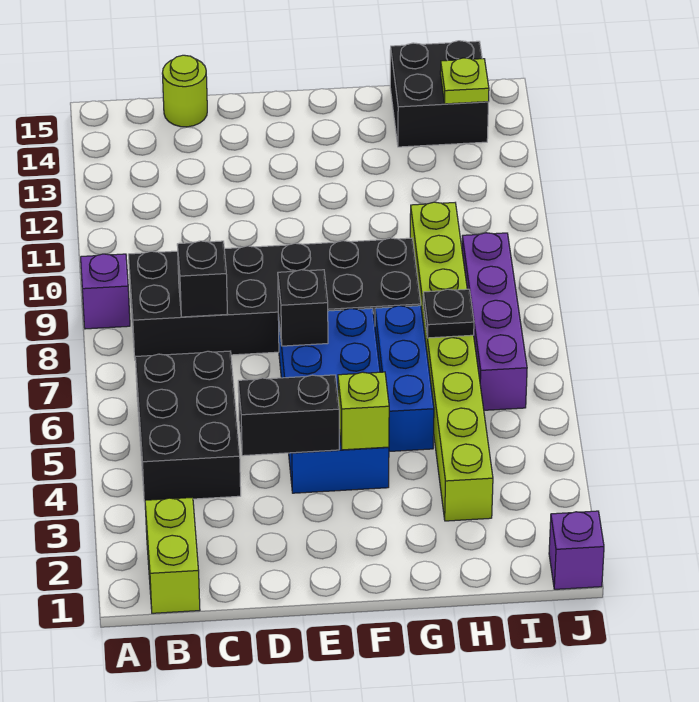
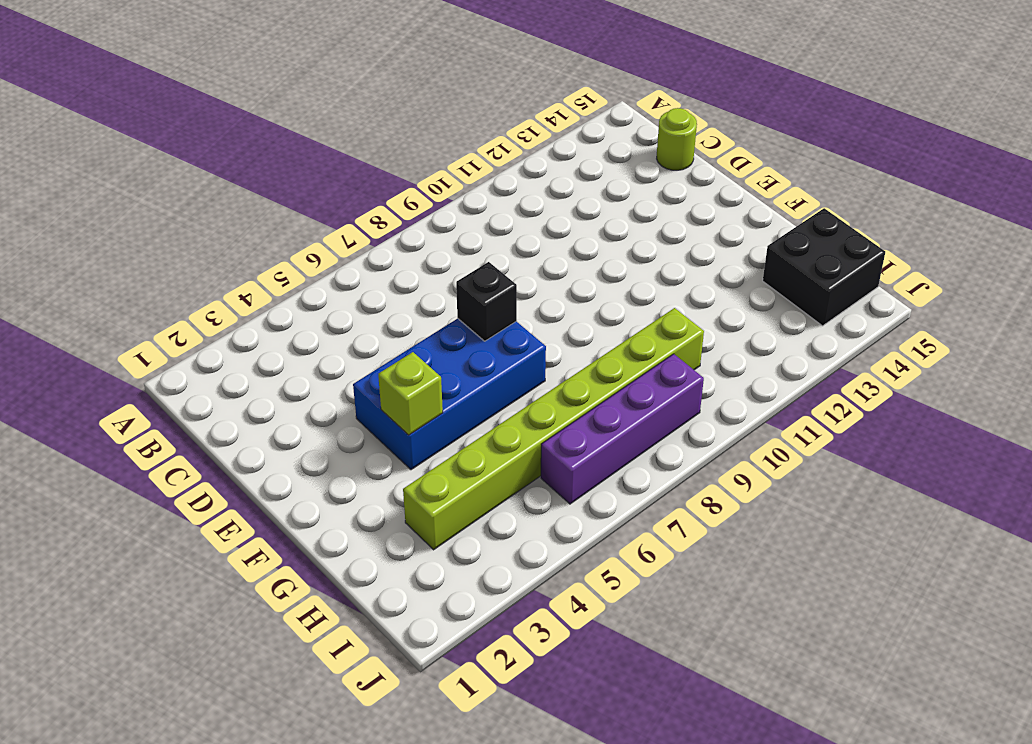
none -> purple brick A9 level 1
none -> lime brick B1:B2 level 1
none -> black brick B4:C6 level 1

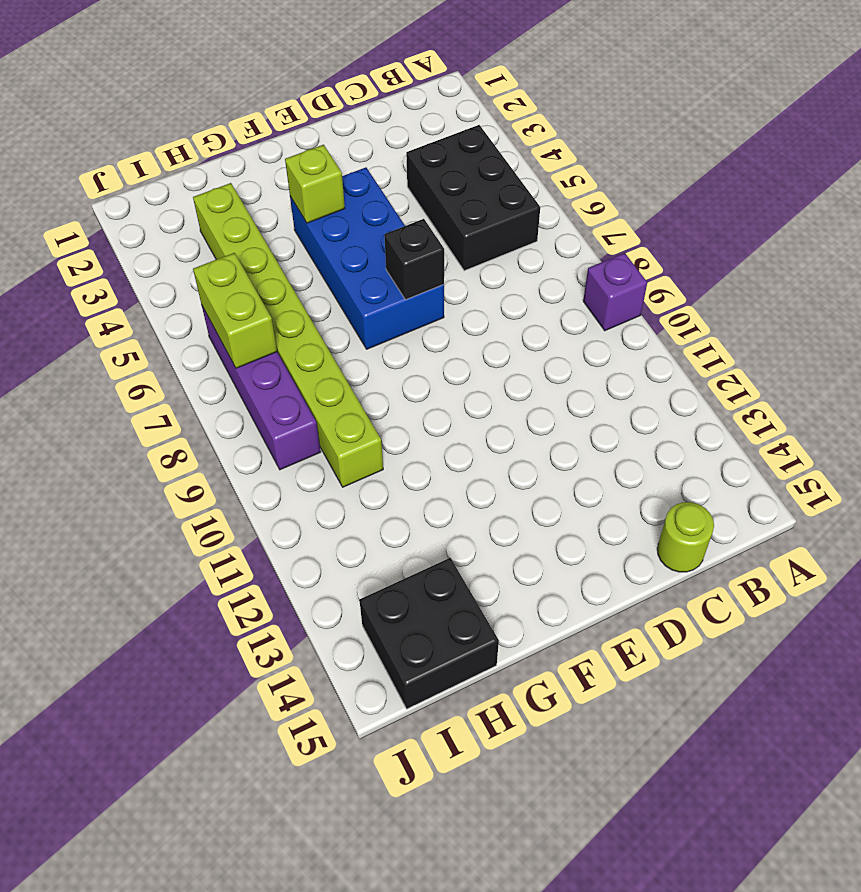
lime brick I6:I7 level 2 -> lime brick B1:B2 level 1
none -> black brick B8:G9 level 1
none -> blue brick G5:G7 level 1
none -> purple brick J1 level 1

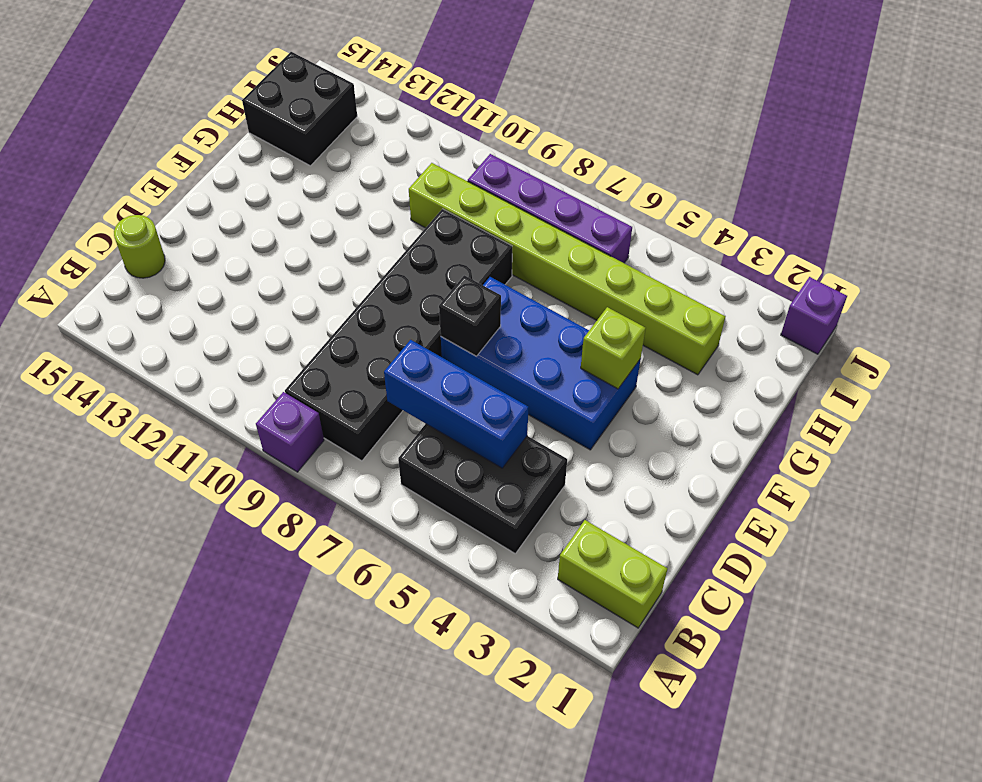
blue brick C5:C7 level 2 -> blue brick G5:G7 level 1
none -> black brick C8 level 2
none -> black brick D4:E4 level 2
none -> black plate H7 level 2

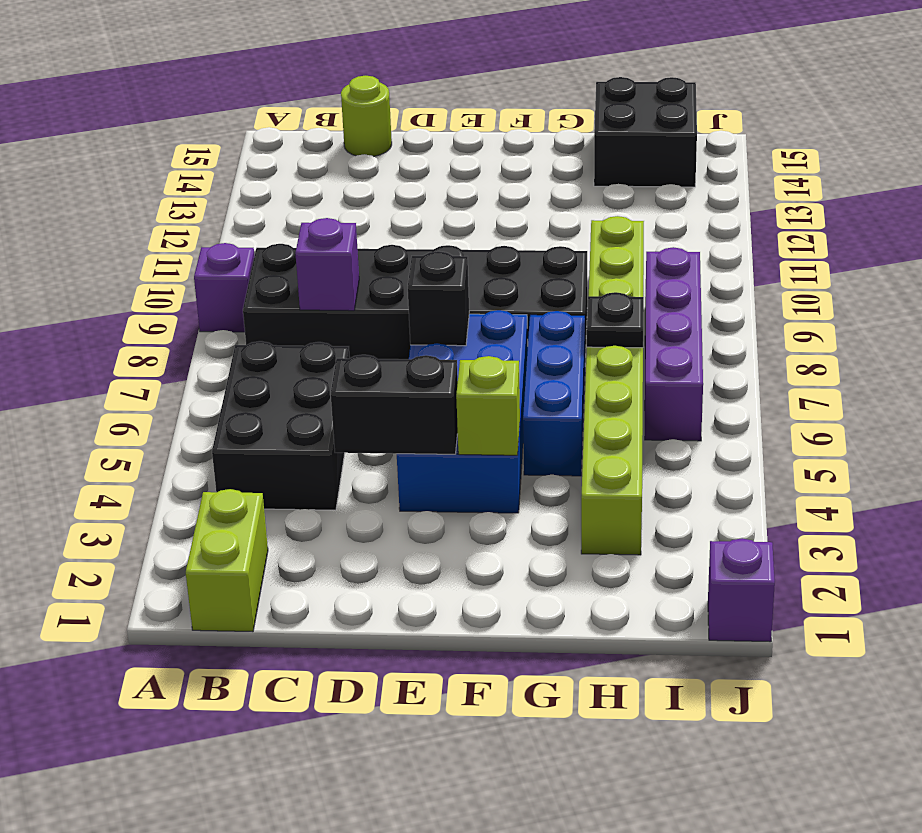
purple brick C8 level 2 -> black brick C8 level 2
none -> lime plate I14 level 2

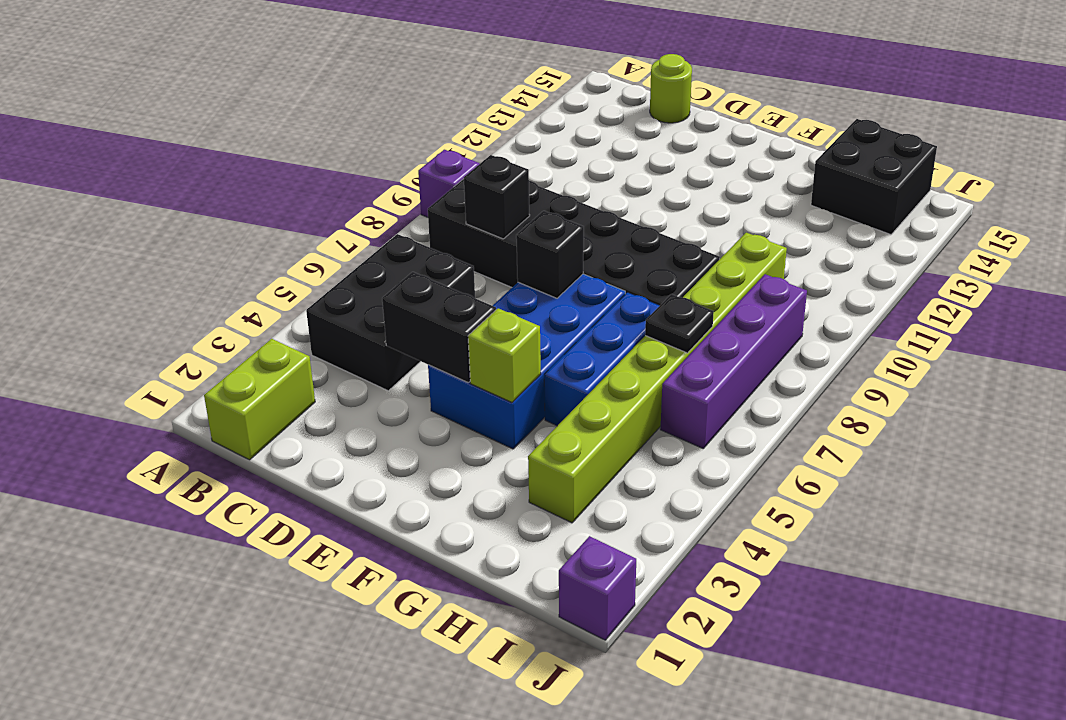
none -> lime plate I14 level 2

